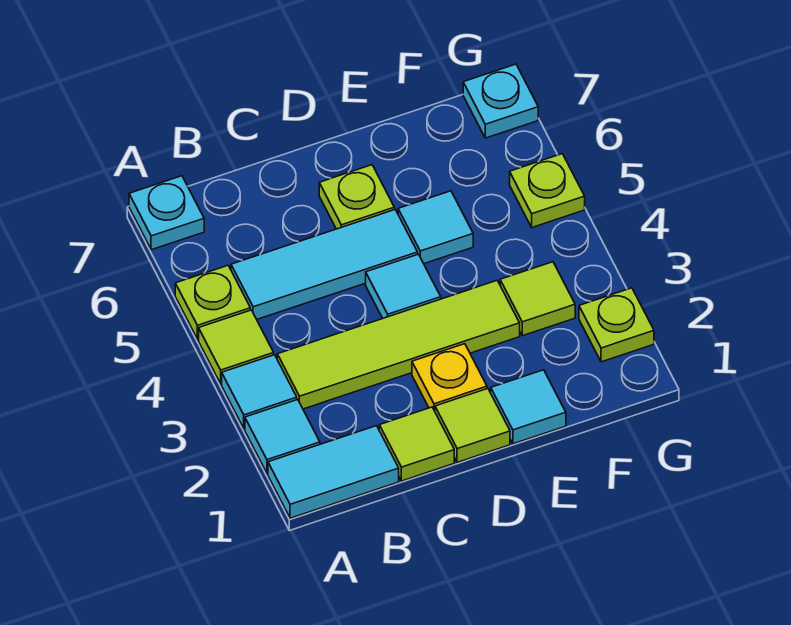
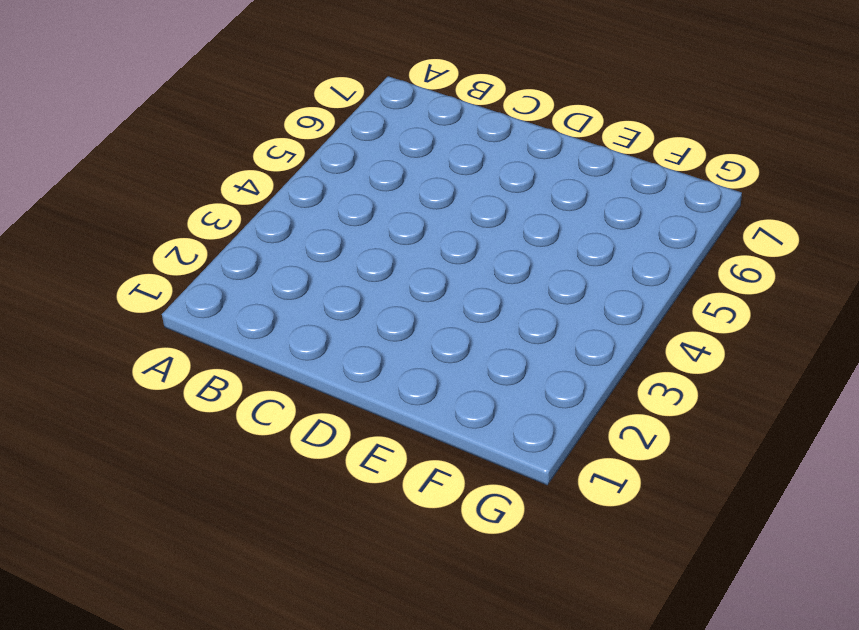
none -> cyan tile A1:B1 level 1
none -> cyan tile A2 level 1
none -> cyan tile A3 level 1

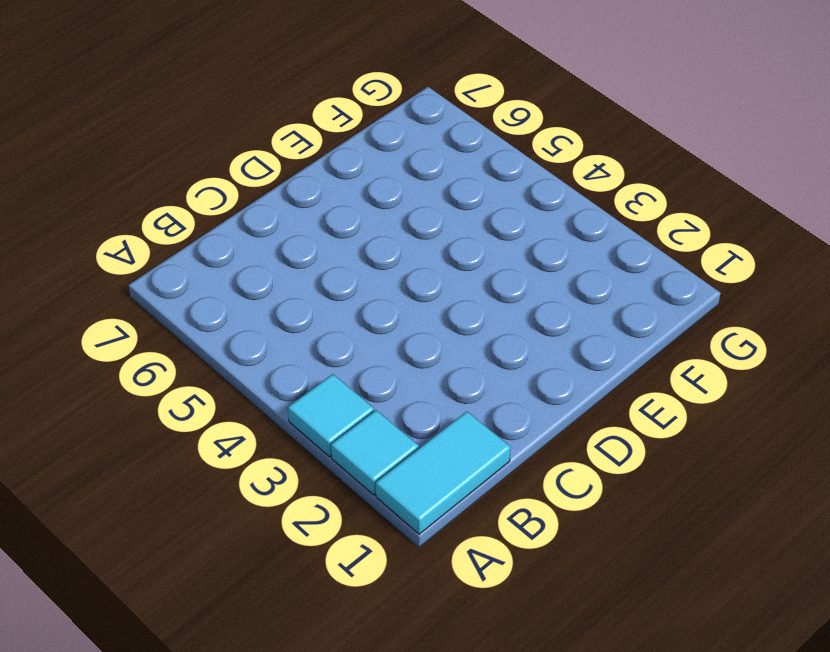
none -> lime tile A4 level 1
none -> lime plate A5 level 1
none -> cyan plate A7 level 1

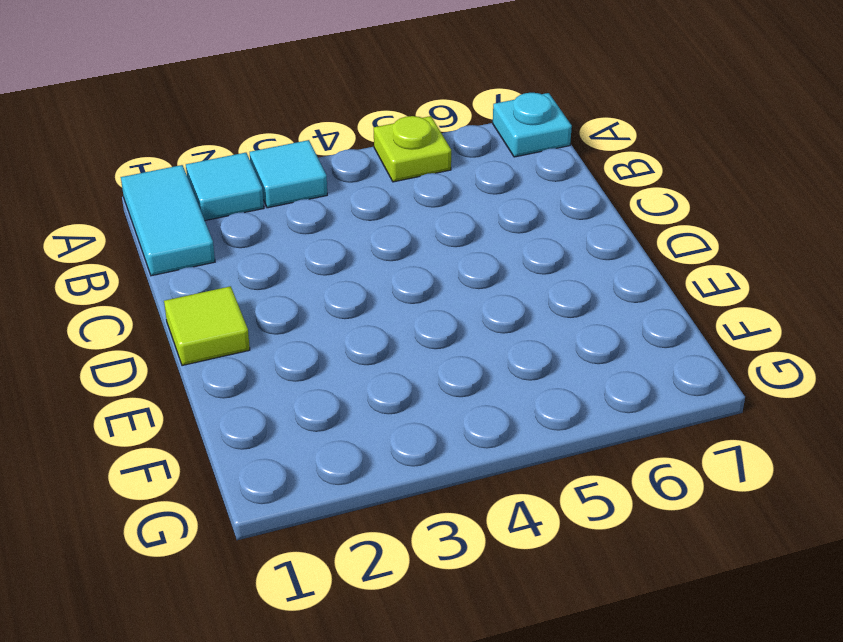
none -> lime tile A4 level 1
none -> lime tile B3:E3 level 1
none -> cyan tile B5:D5 level 1

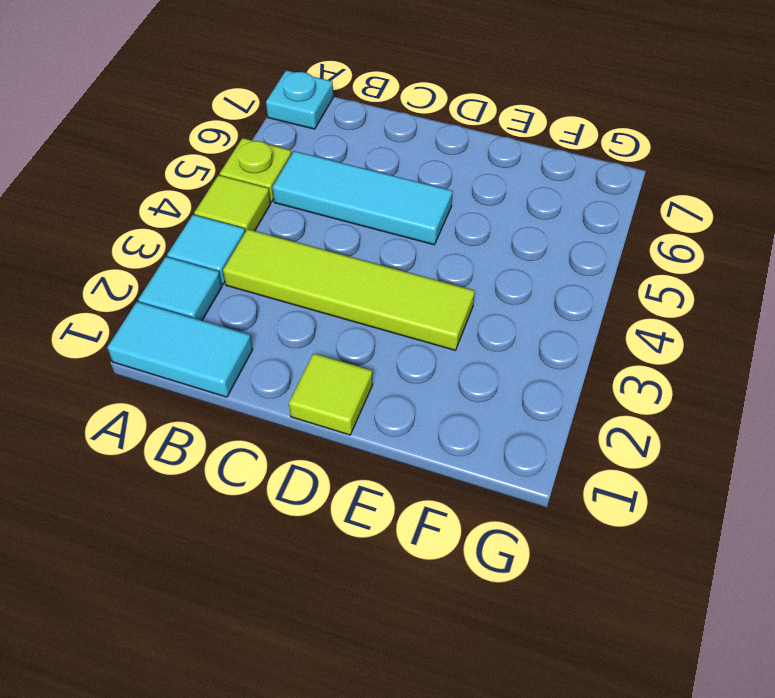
none -> lime tile C1 level 1
none -> yellow plate D2 level 1
none -> cyan tile D4 level 1

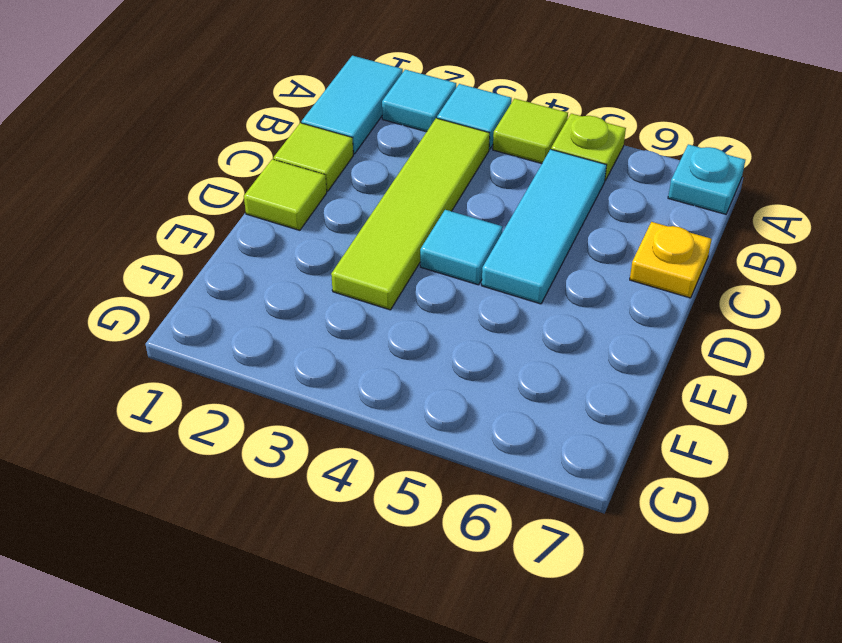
yellow plate C7 level 1 -> yellow plate D2 level 1
none -> lime plate D6 level 1
none -> cyan tile E1 level 1
none -> cyan tile E5 level 1

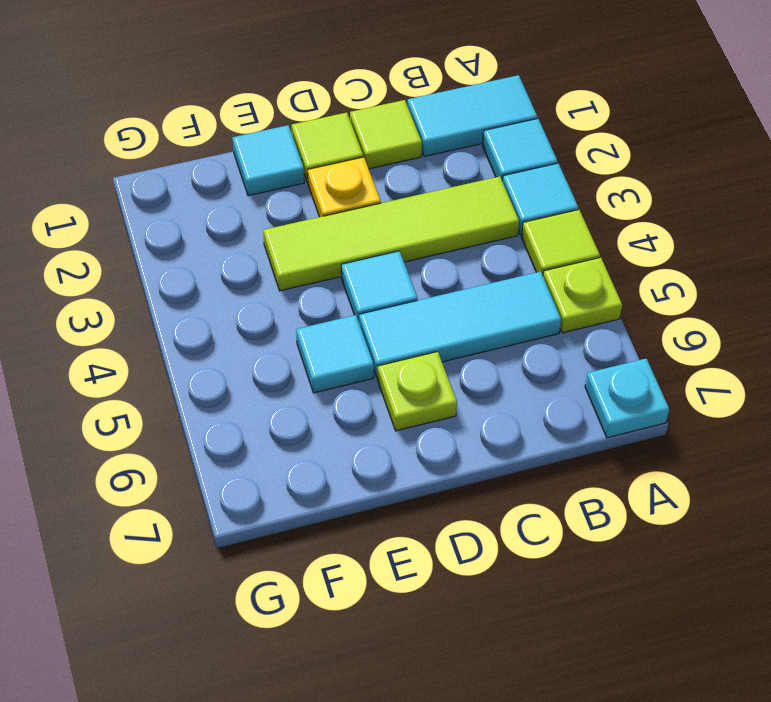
none -> lime tile F3 level 1
none -> lime plate G2 level 1
none -> lime plate G5 level 1

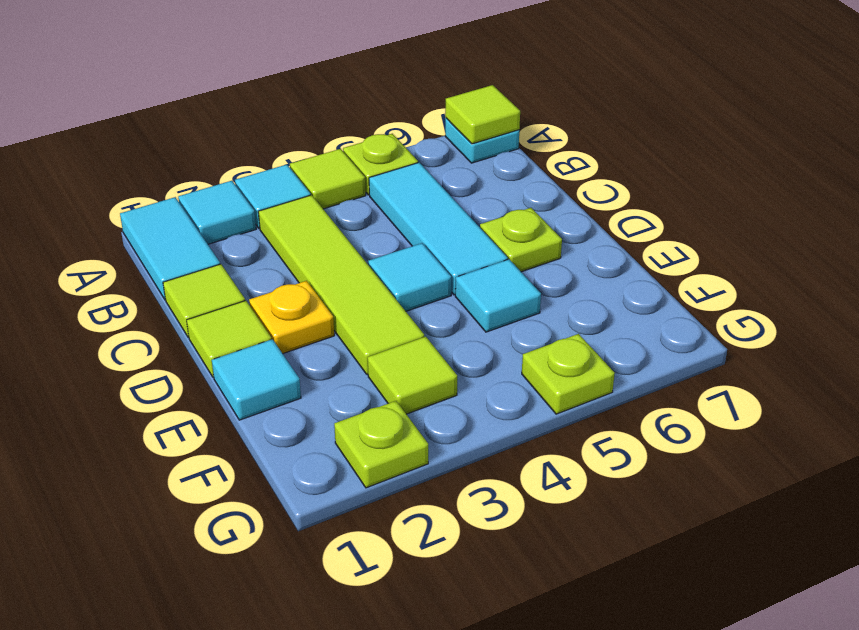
lime tile A7 level 2 -> none
none -> cyan plate G7 level 1

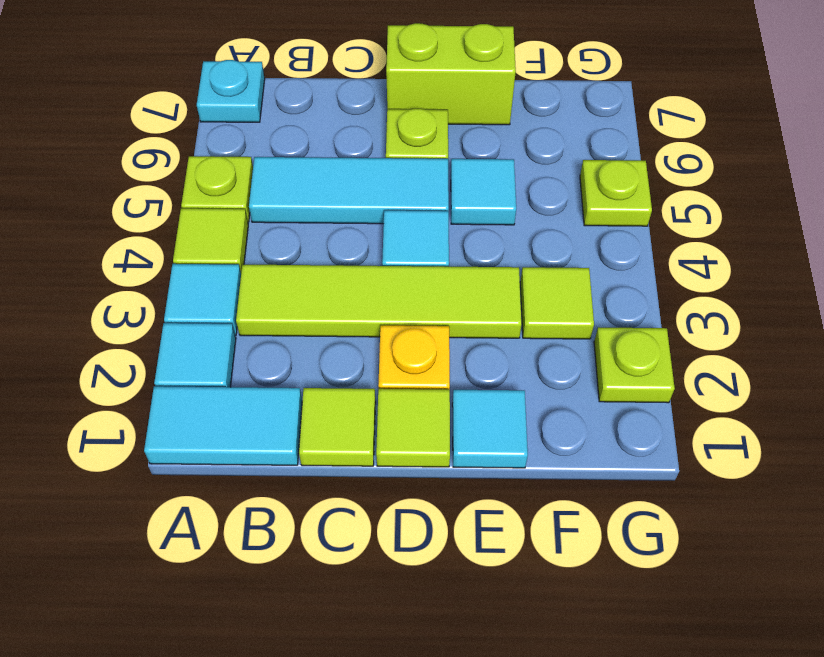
lime brick D7:E7 level 1 -> none
none -> cyan plate G7 level 1

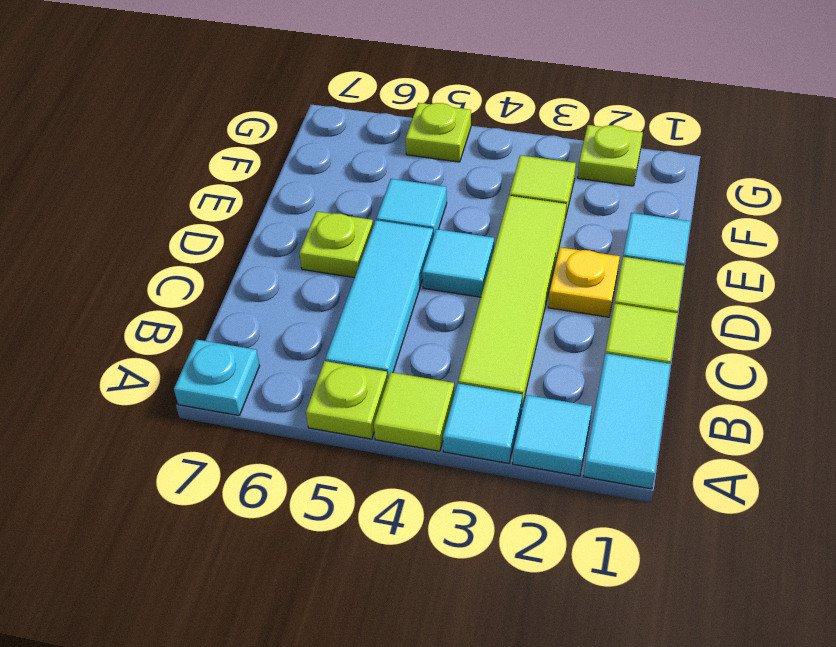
none -> cyan plate G7 level 1

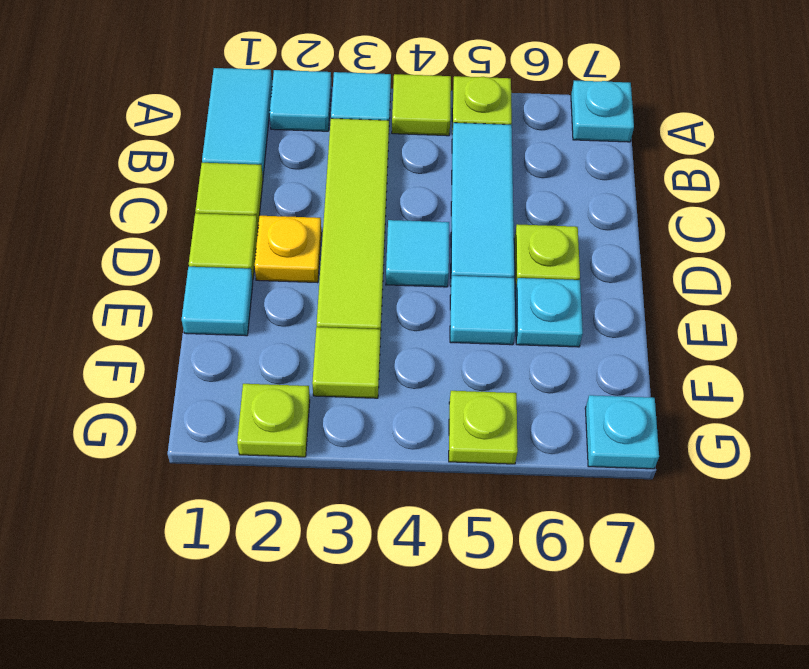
cyan plate E6 level 1 -> none

